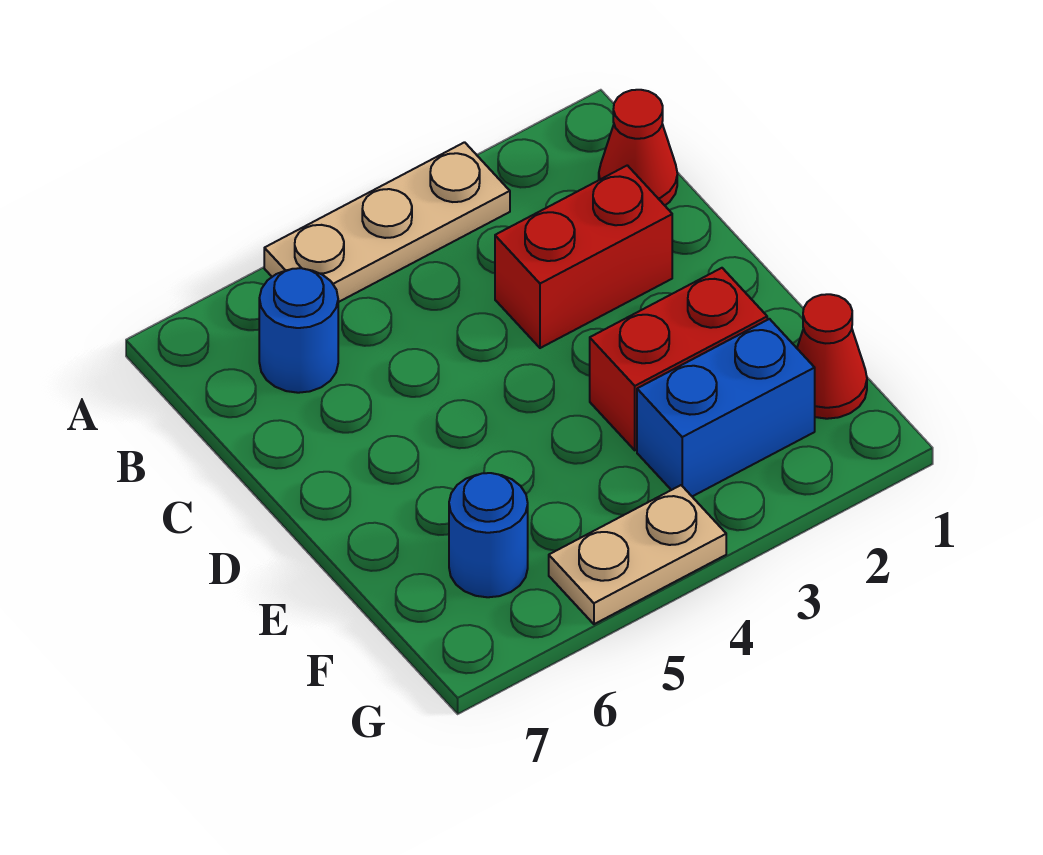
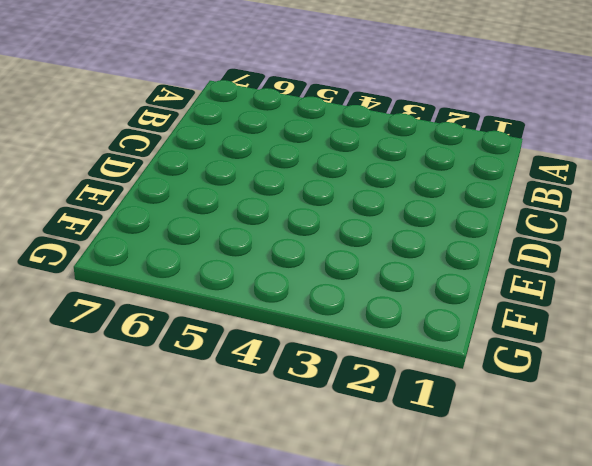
none -> tan plate A3:A5 level 1
none -> red cone B1 level 1

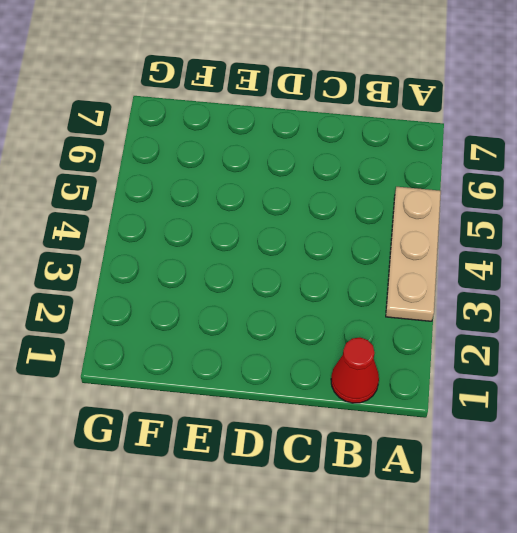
none -> blue round brick B6 level 1
none -> red brick C2:C3 level 1

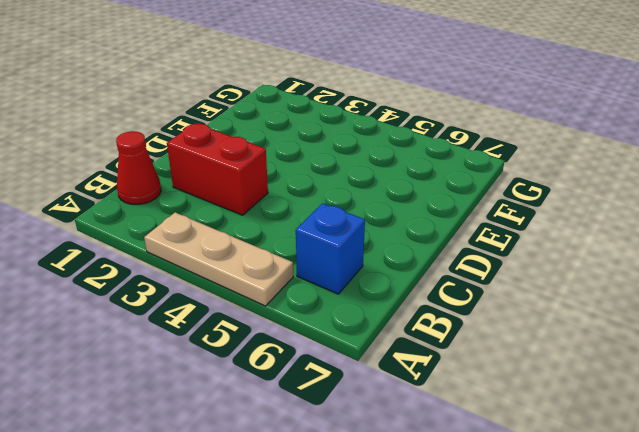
blue brick B6 level 1 -> blue round brick B6 level 1
none -> red brick E2:E3 level 1
none -> red cone F1 level 1

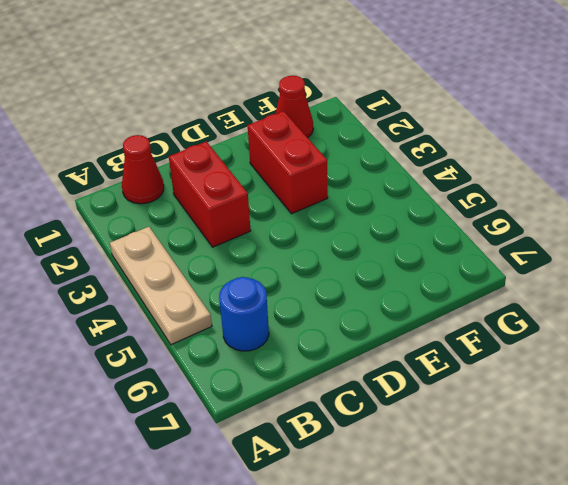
none -> blue brick F2:F3 level 1
none -> blue round brick F6 level 1

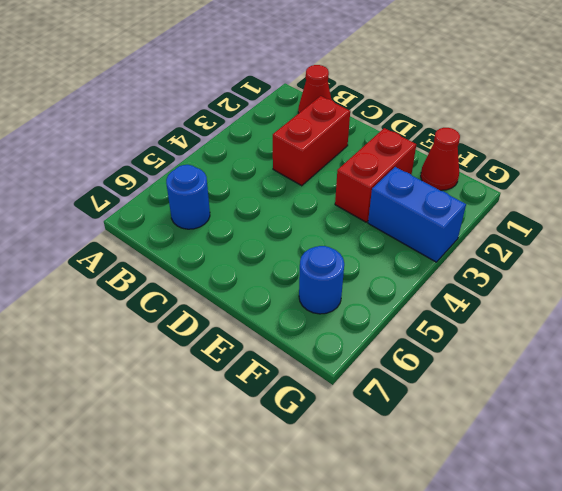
blue brick F3:G3 level 1 -> blue brick F2:F3 level 1
none -> tan plate A3:A5 level 1
none -> tan plate G4:G5 level 1

